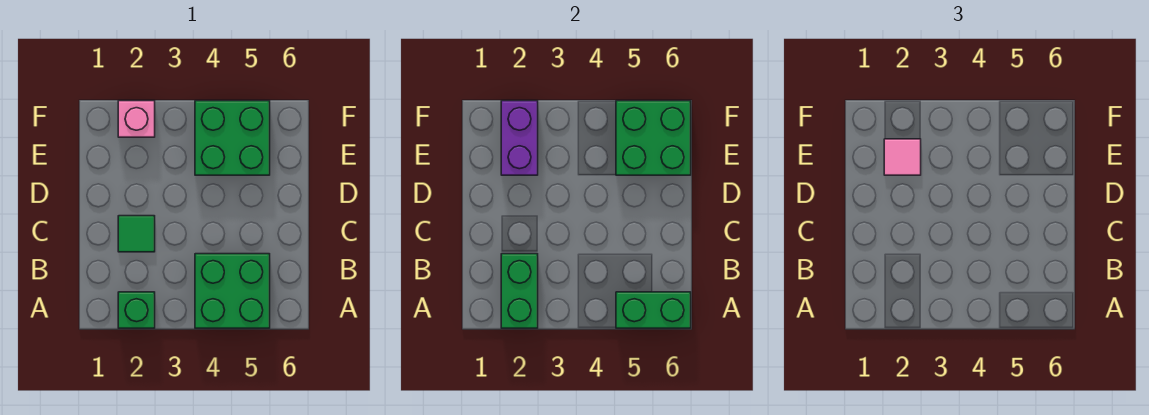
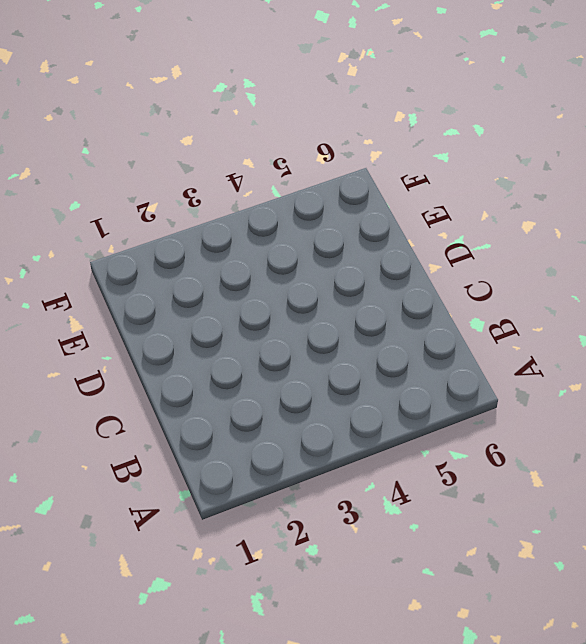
none -> green brick A2 level 1
none -> green brick A4:B5 level 1

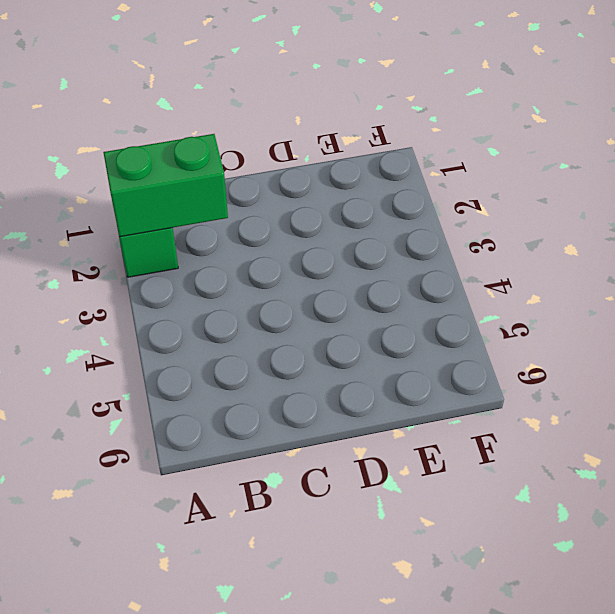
none -> green brick A4:B5 level 1
none -> green tile C2 level 1

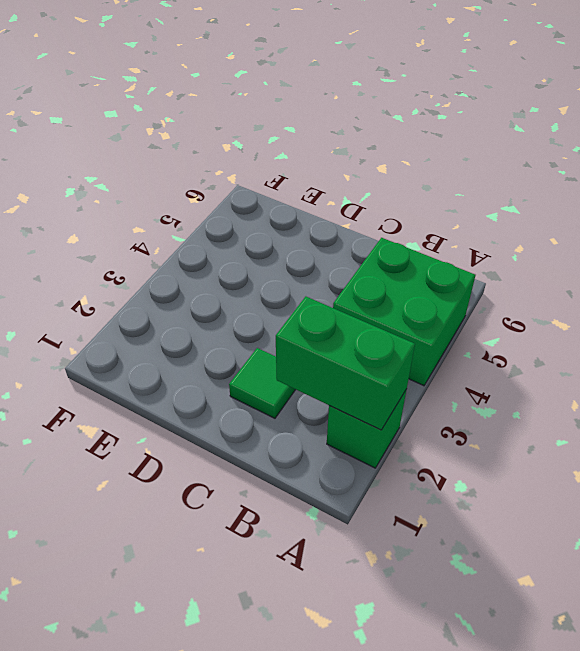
none -> green brick E4:F5 level 1
none -> pink brick F2 level 1

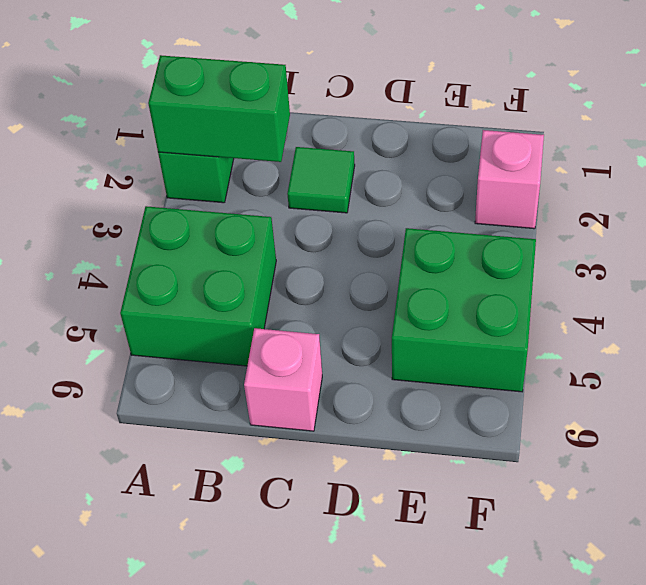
pink brick C6 level 1 -> none
none -> green brick A5:A6 level 2
none -> purple brick E2:F2 level 2

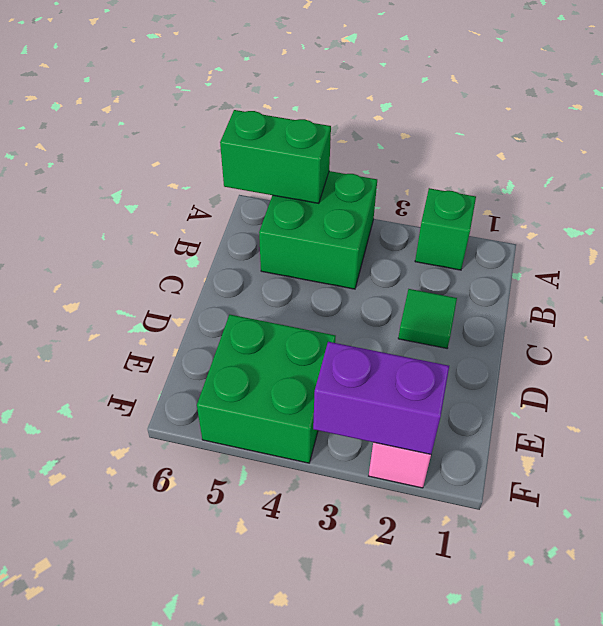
purple brick F2:F3 level 2 -> purple brick E2:F2 level 2
none -> green brick A2:B2 level 2
none -> green brick E5:F6 level 2

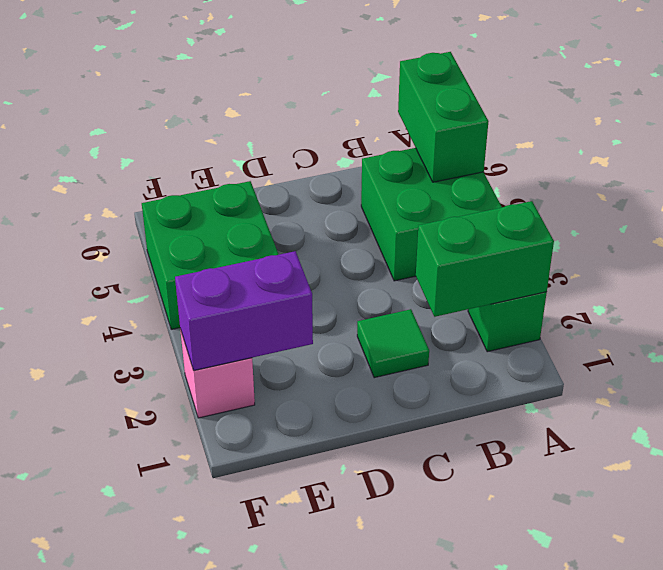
none -> green brick E5:F6 level 2
none -> pink tile E2 level 3

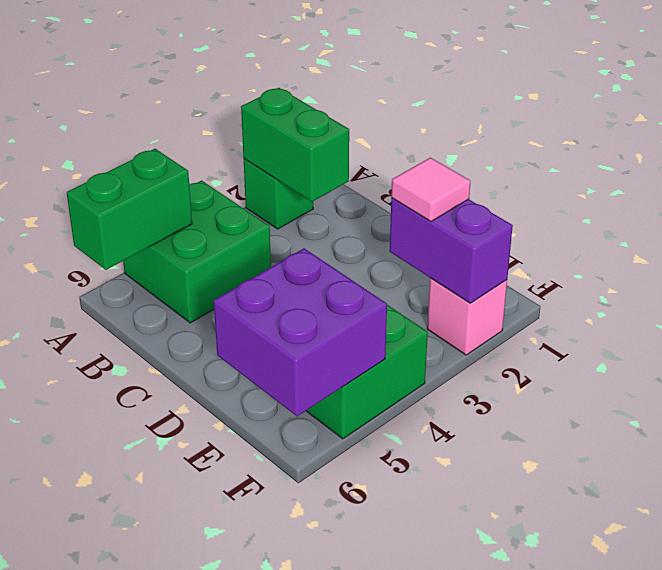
purple brick E5:F6 level 2 -> green brick E5:F6 level 2
none -> green tile C2 level 1

